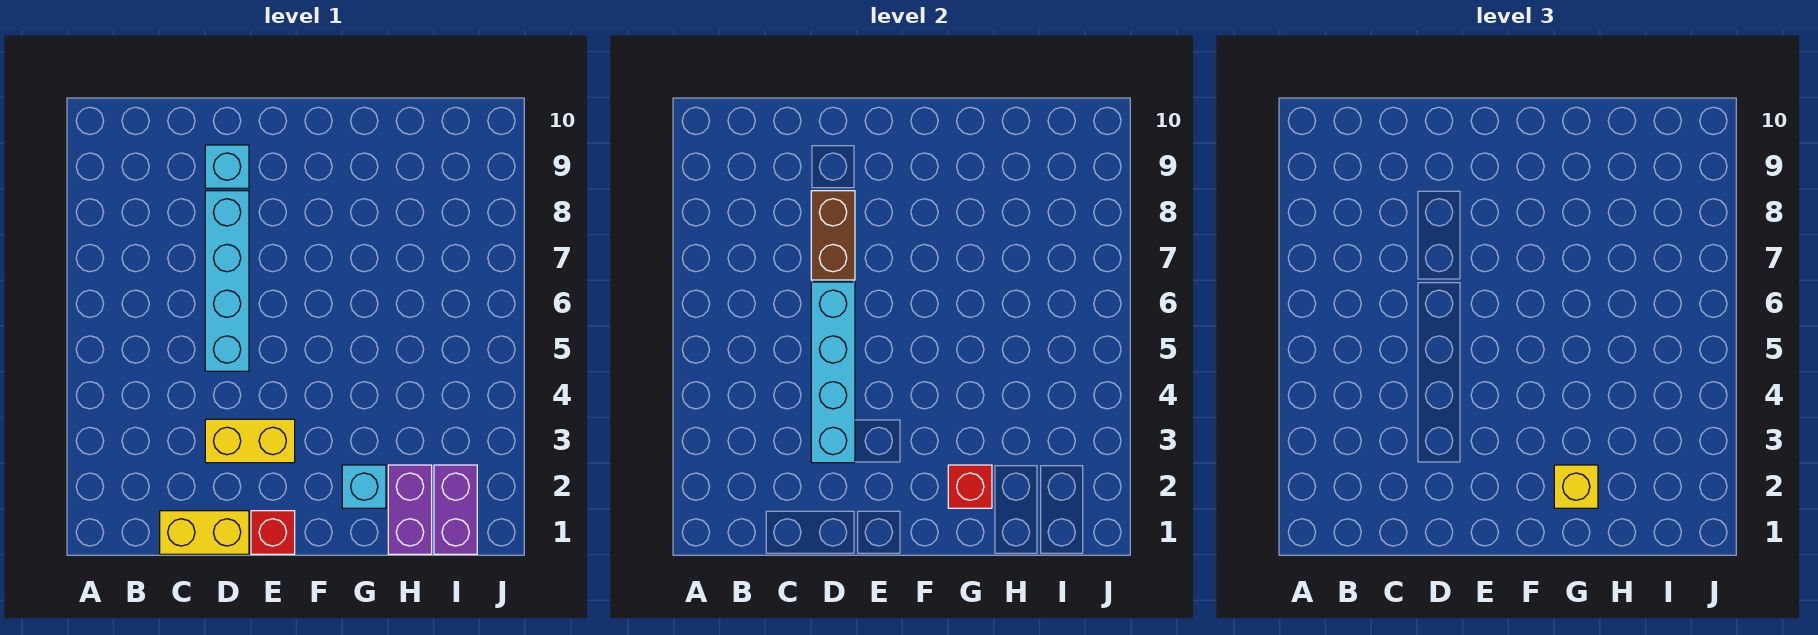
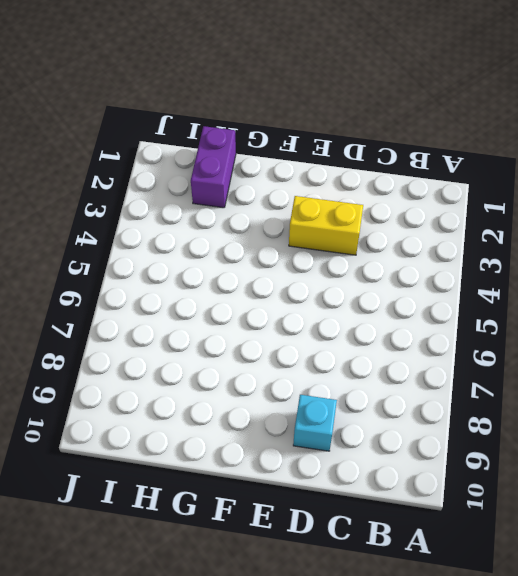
none -> yellow brick C1:D1 level 1
none -> cyan brick D5:D8 level 1
none -> red brick E1 level 1

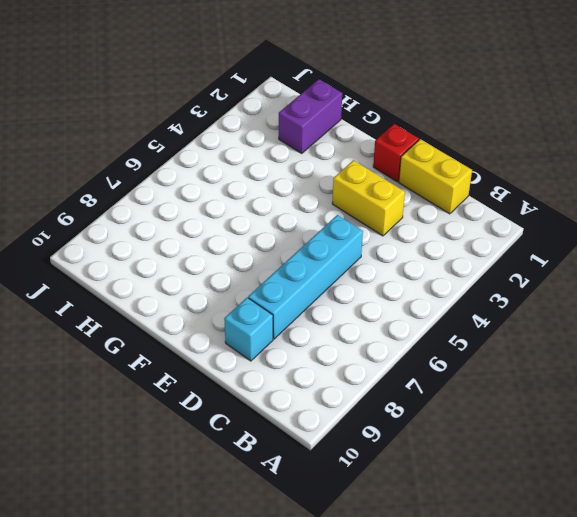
none -> cyan brick G2 level 1
none -> purple brick I1:I2 level 1
none -> cyan brick D3:D6 level 2

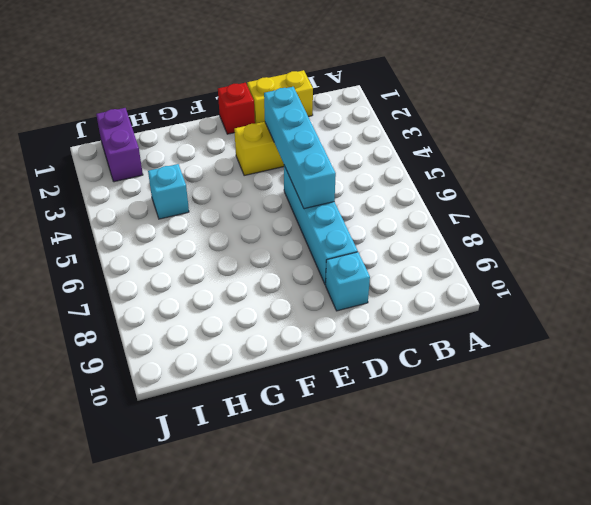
cyan brick H4 level 1 -> cyan brick G2 level 1
none -> purple brick H1:H2 level 1
none -> brown brick D7:D8 level 2
none -> red brick G2 level 2

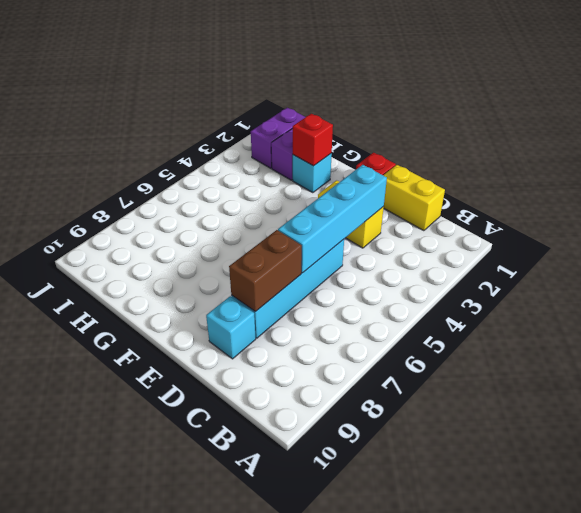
none -> yellow brick G2 level 3

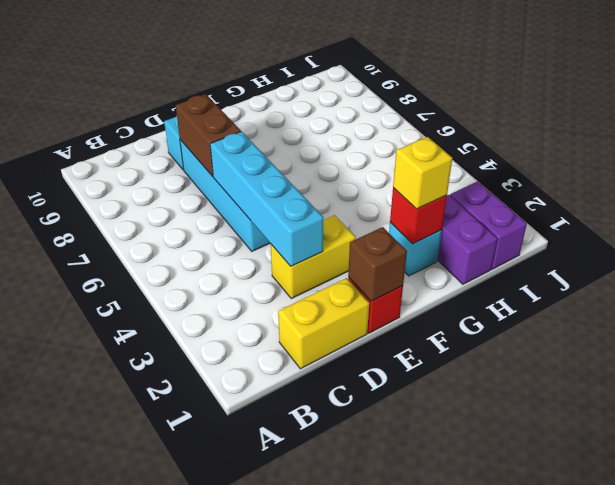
brown brick E1 level 2 -> none

